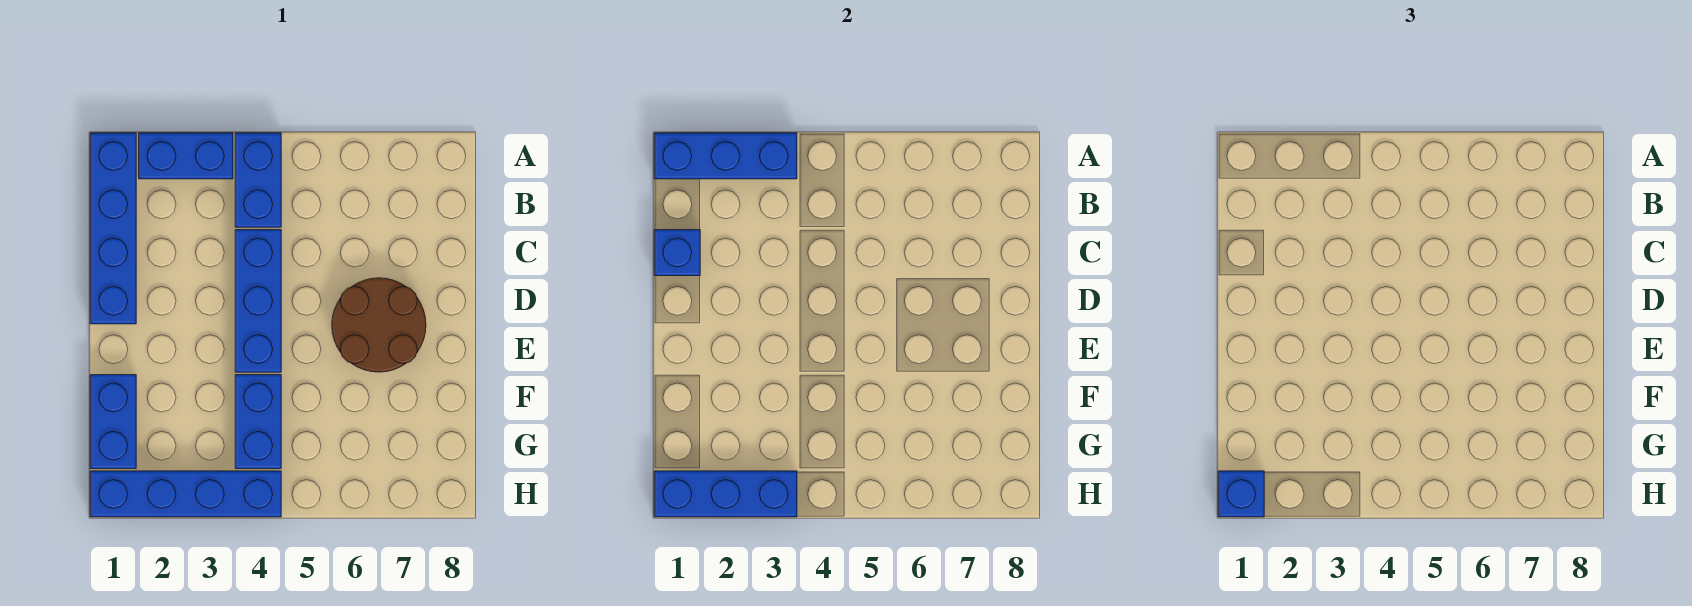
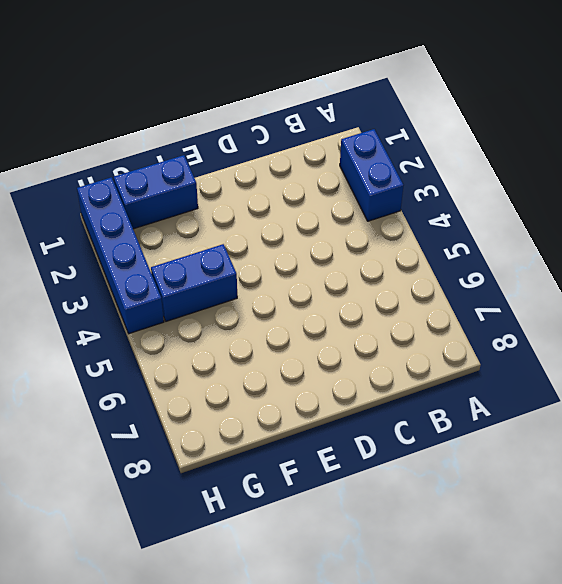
none -> blue brick A1:D1 level 1
none -> blue brick A4:B4 level 1
none -> blue brick C4:E4 level 1

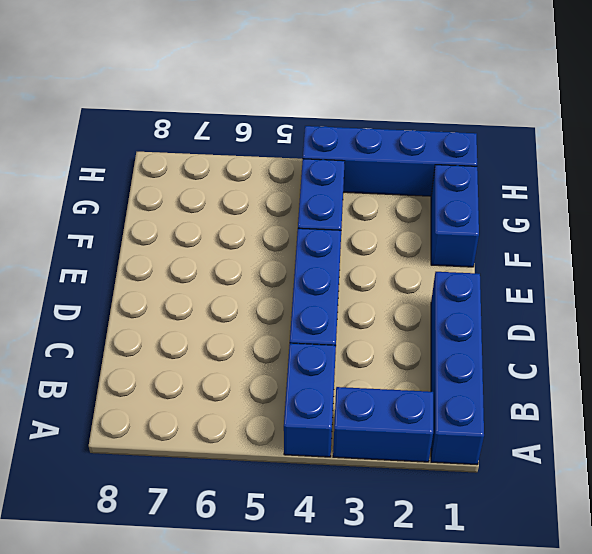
none -> brown round brick D6:E7 level 1
none -> blue brick A1:A3 level 2
none -> blue brick C1 level 2

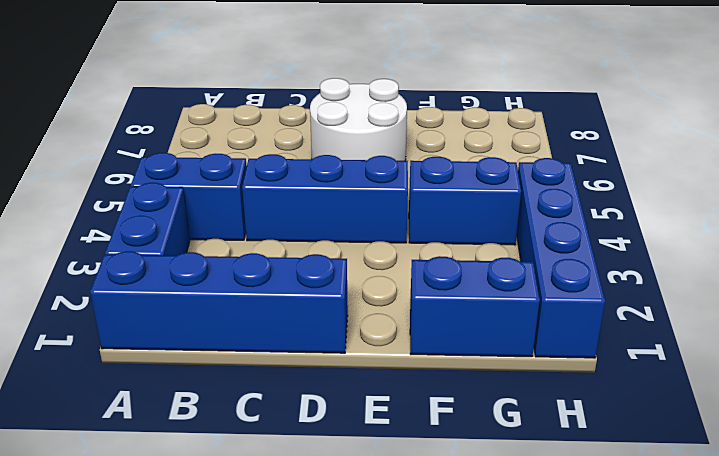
white round brick D6:E7 level 1 -> brown round brick D6:E7 level 1
none -> blue brick A1:A3 level 2
none -> blue brick C1 level 2
none -> blue brick H1:H3 level 2

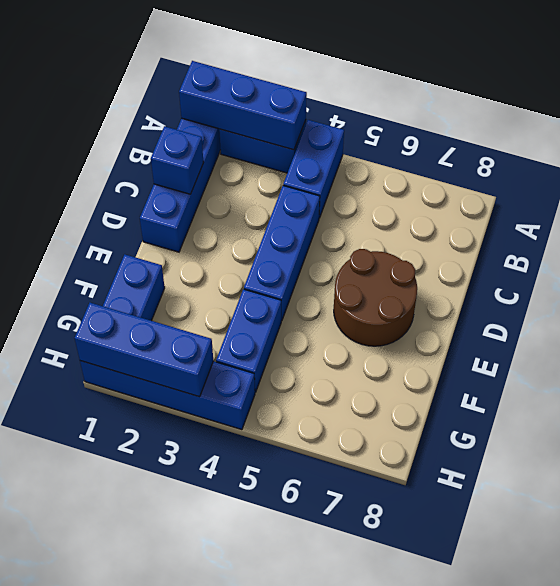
none -> blue brick H1 level 3

